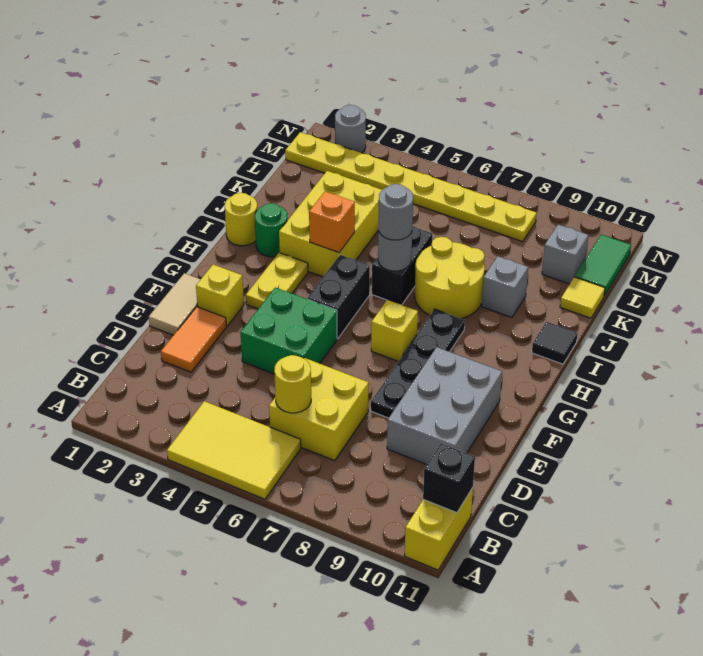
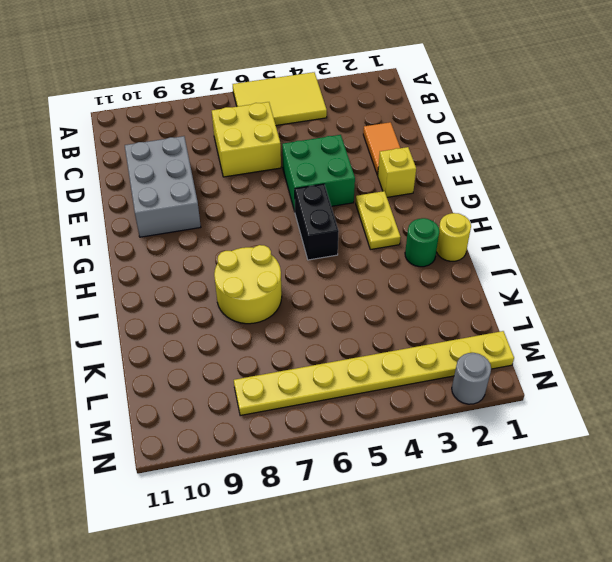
none -> yellow brick A11:B11 level 1
none -> tan tile E1:F1 level 1
none -> black plate E8:H8 level 1

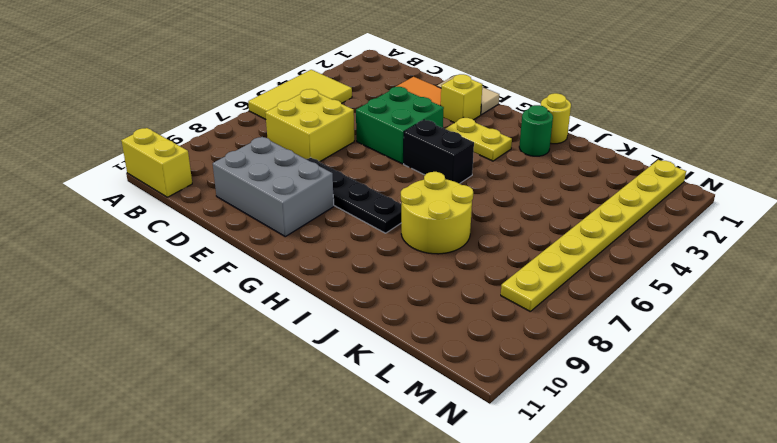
none -> yellow brick G7 level 1
none -> yellow brick I3:K4 level 1
none -> black brick I6:J6 level 1

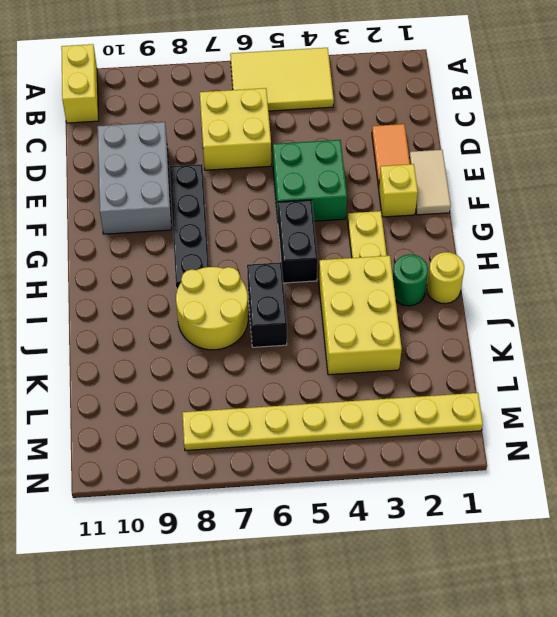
none -> yellow brick G7 level 1
none -> black tile I11 level 1
none -> grey brick J9 level 1

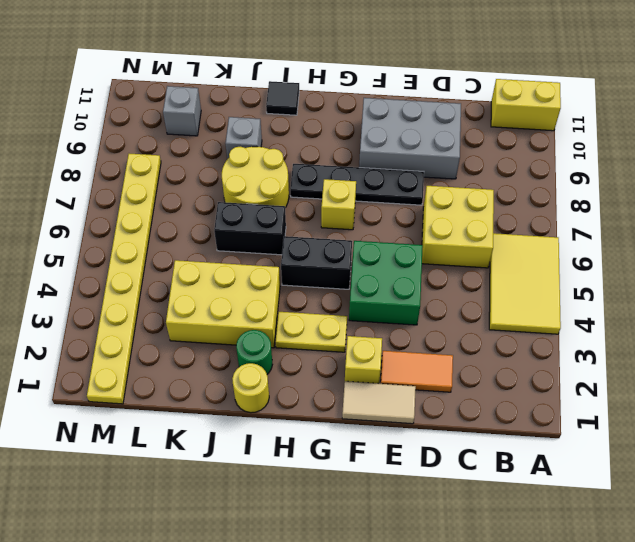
none -> yellow tile K11 level 1
none -> green tile L11:M11 level 1
none -> grey round brick N2 level 1

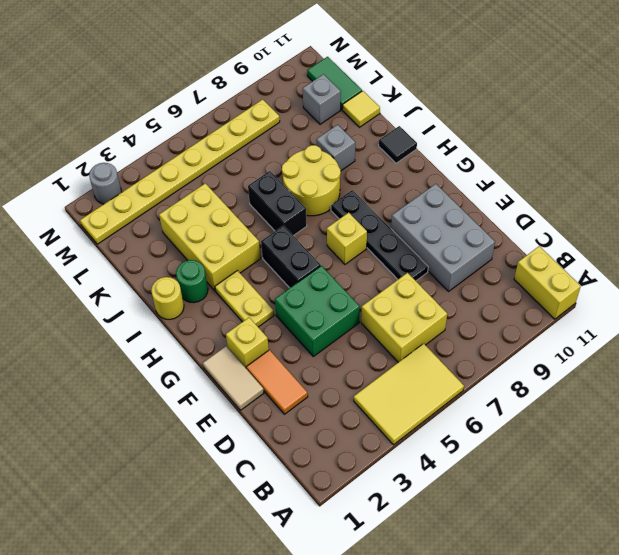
none -> black brick B11 level 2
none -> yellow round brick C6 level 2
none -> orange brick I4 level 2

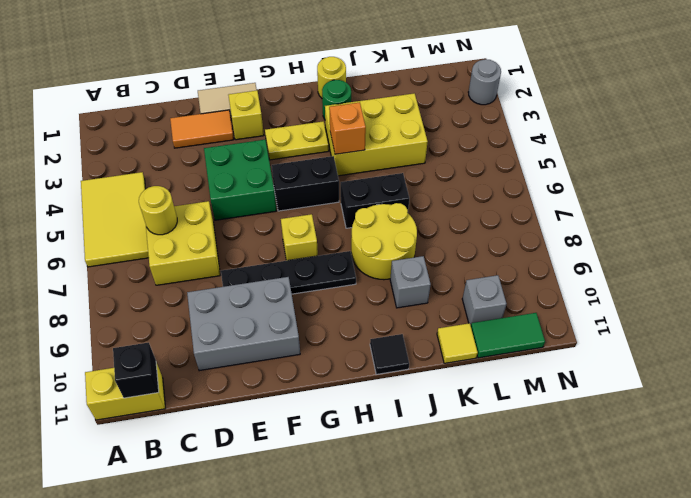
none -> yellow plate M1:M8 level 1
none -> grey round brick I6 level 2
none -> grey round brick I6 level 3

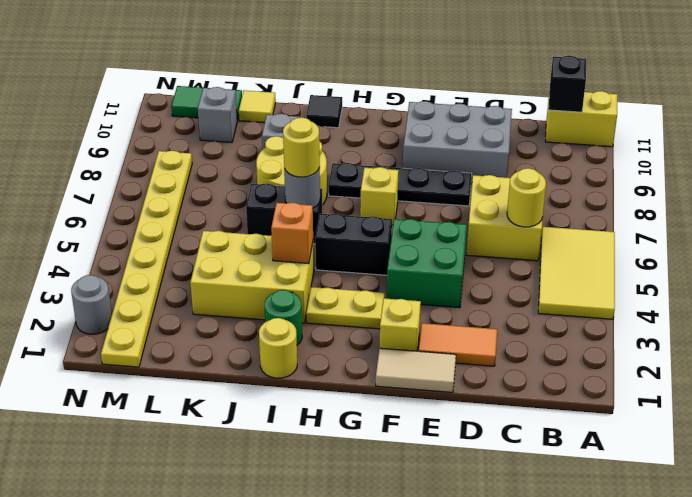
yellow round brick I6 level 3 -> grey round brick I6 level 3

